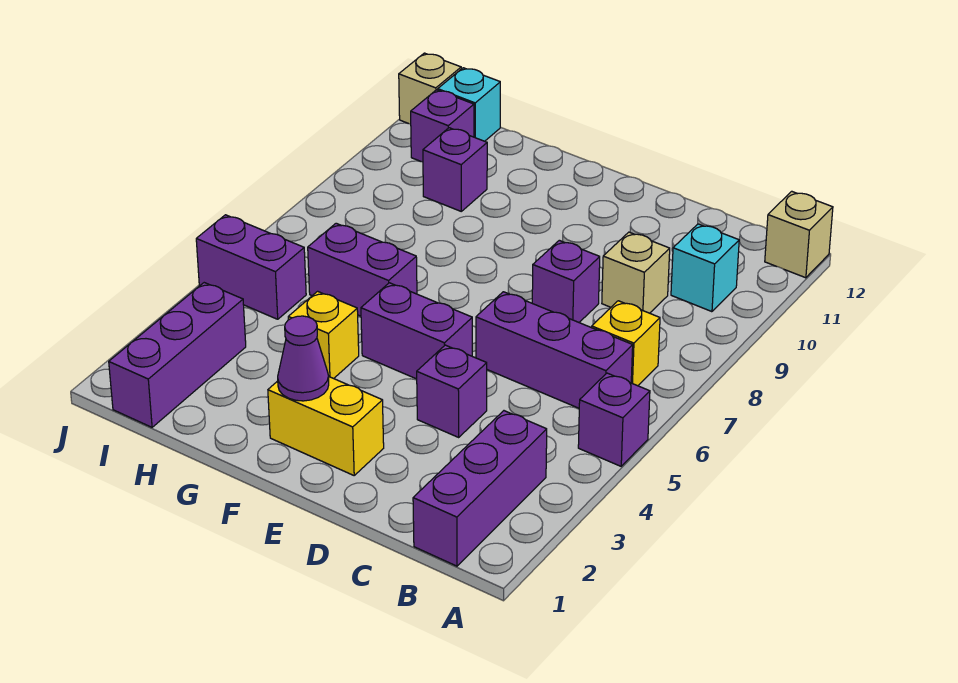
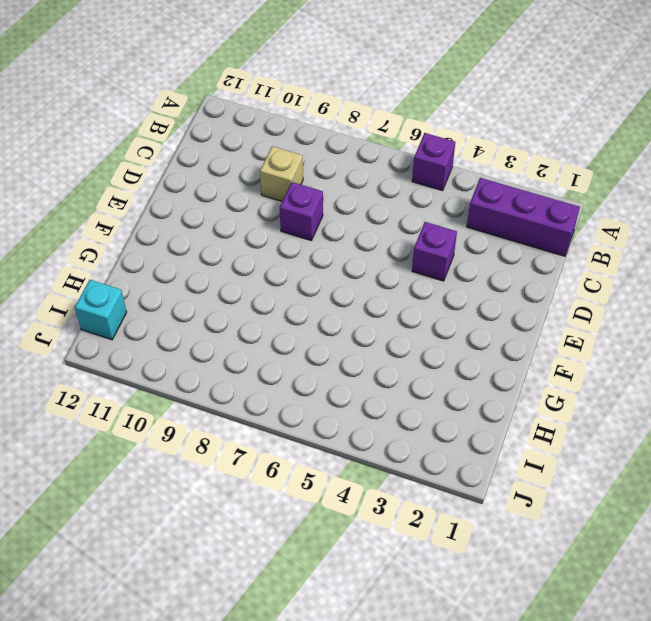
none -> tan brick A12 level 1
none -> purple brick B6:D6 level 1
none -> yellow brick B7 level 1

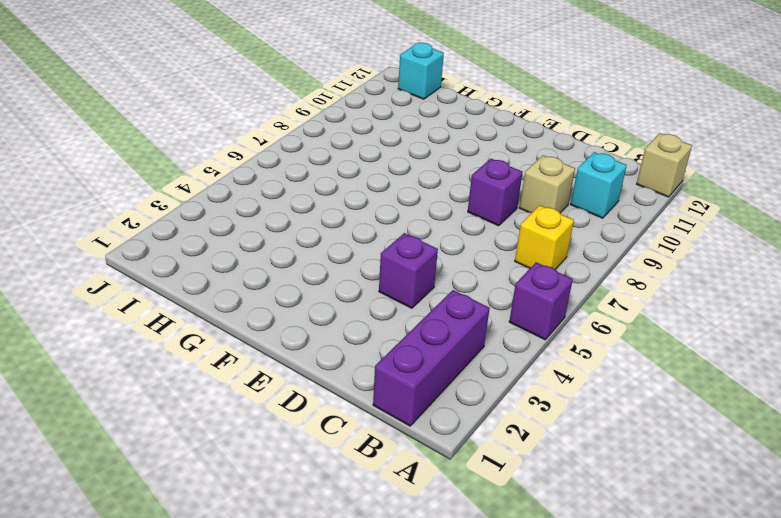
none -> purple brick B6:D6 level 1
none -> yellow brick E2:F2 level 1
none -> purple brick E5:F5 level 1

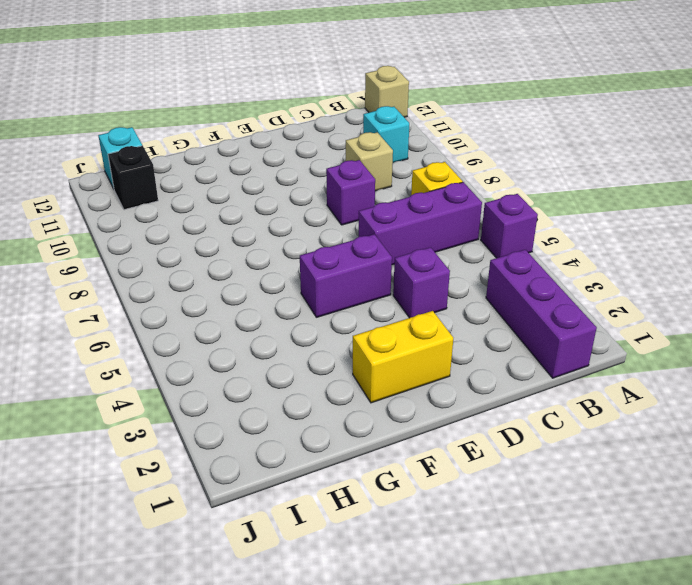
black brick I11 level 1 -> purple brick I11 level 1
none -> yellow brick G4 level 1
none -> purple brick G6:H6 level 1
none -> purple brick H10 level 1

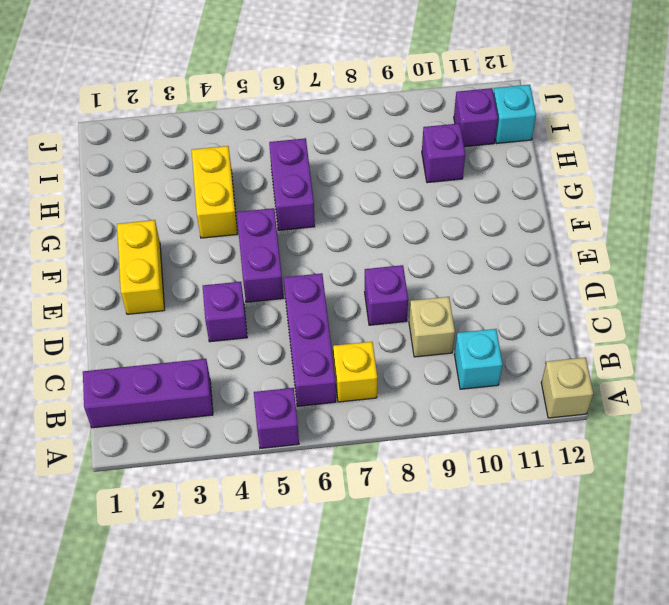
yellow brick G4:H4 level 1 -> yellow brick G4 level 1
none -> purple brick I1:I3 level 1
none -> purple brick I5:J5 level 1
none -> tan brick J12 level 1

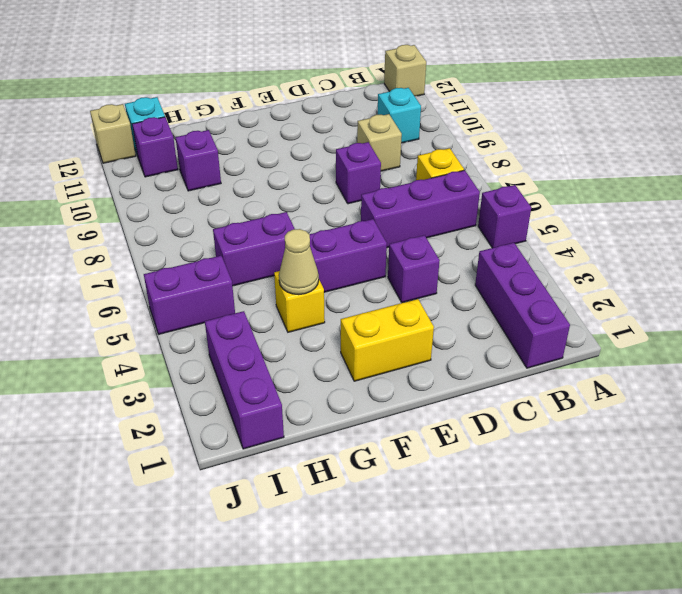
tan cone G4 level 2 -> none
none -> purple cone F2 level 2

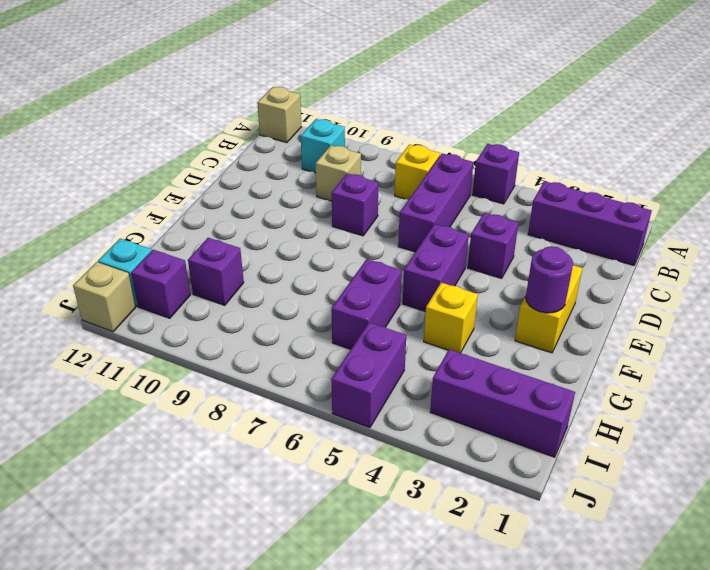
purple round brick F2 level 2 -> purple cone F2 level 2

